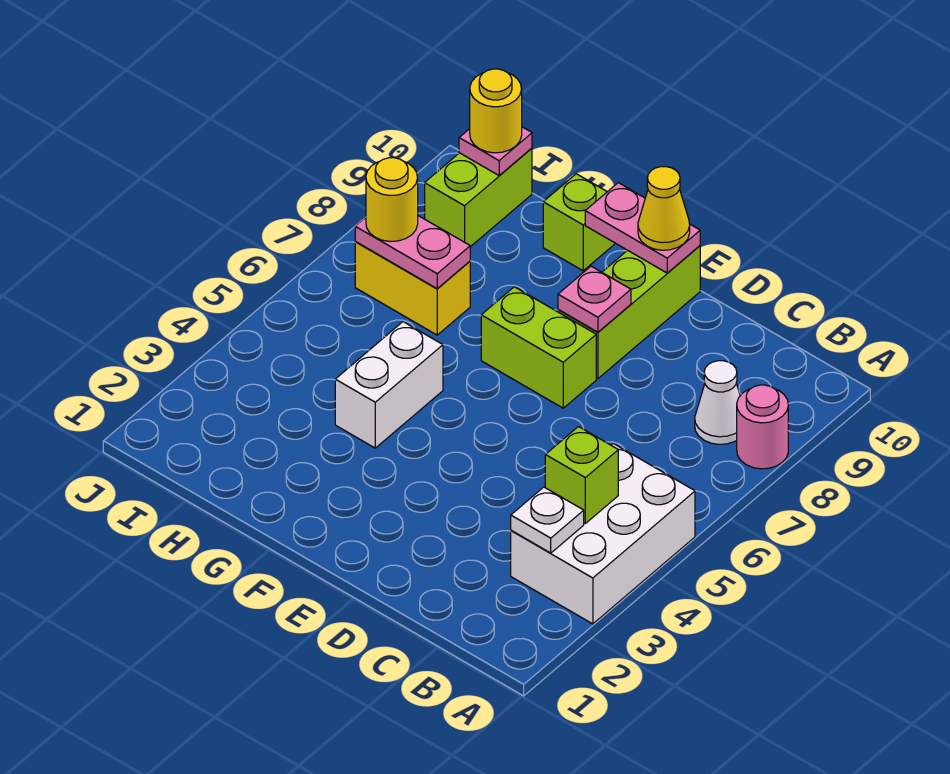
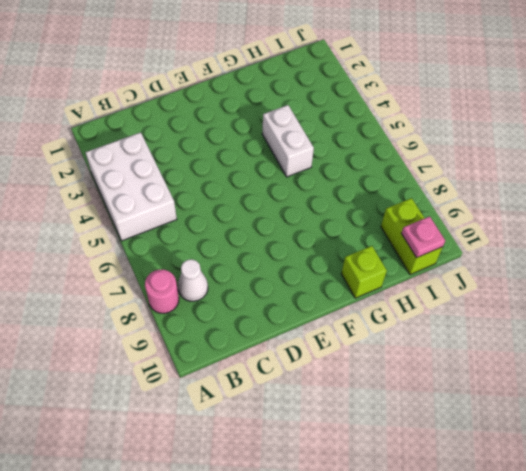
none -> lime brick E7:F7 level 1
none -> lime brick E8:E10 level 1
none -> yellow brick H7:I7 level 1

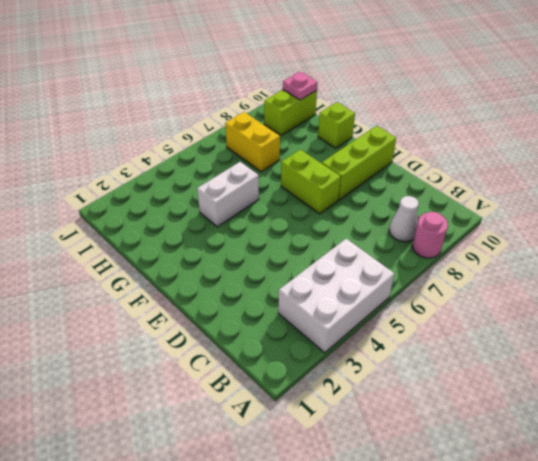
none -> white plate B3 level 2
none -> lime brick B4 level 2
none -> pink plate E8 level 2

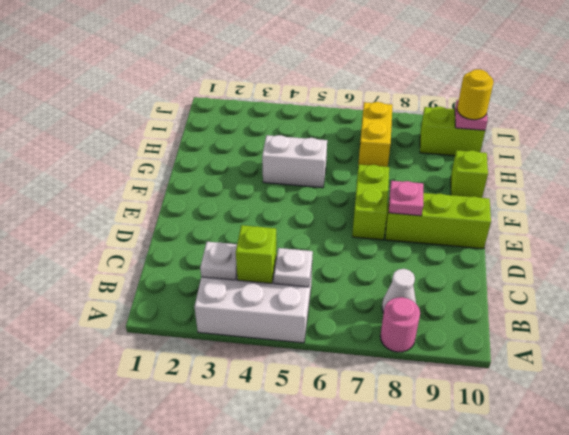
white plate B5 level 2 -> none
none -> pink plate E10:F10 level 2
none -> pink plate H7:I7 level 2
none -> yellow cone E10 level 3

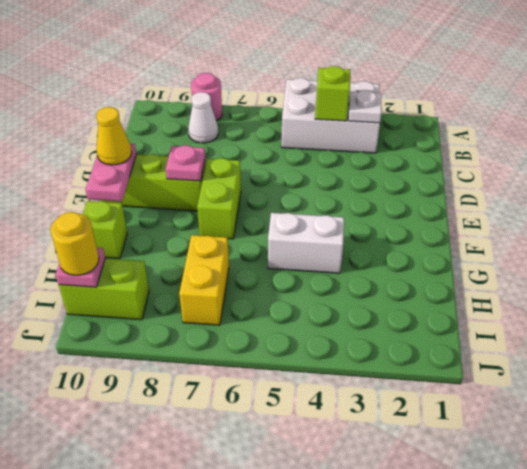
none -> pink plate H7:I7 level 2
none -> yellow round brick I7 level 3

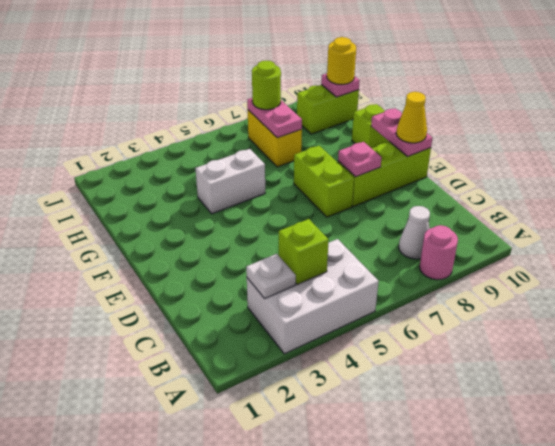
lime round brick I7 level 3 -> yellow round brick I7 level 3

